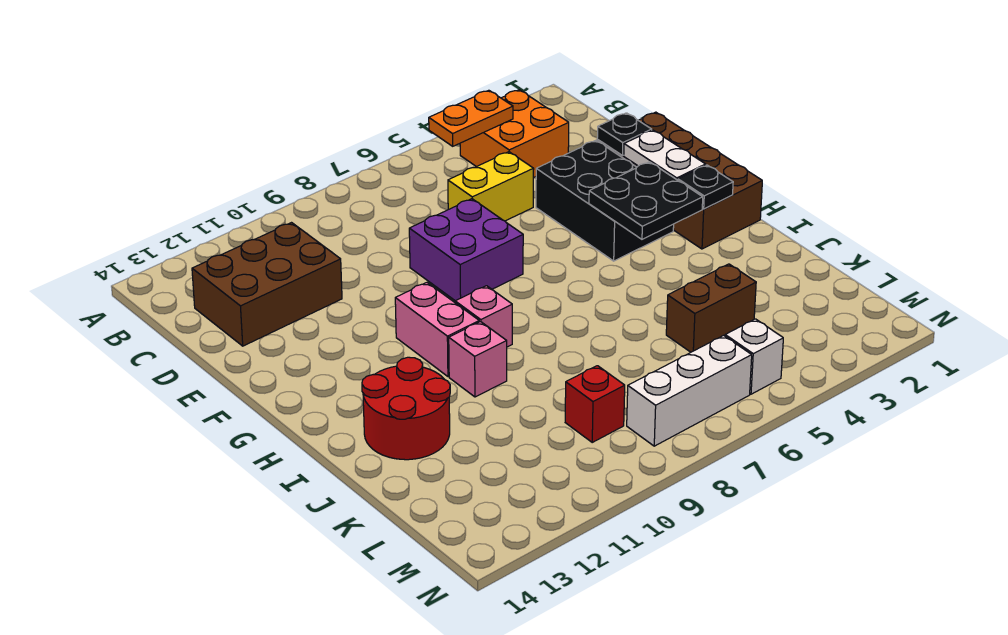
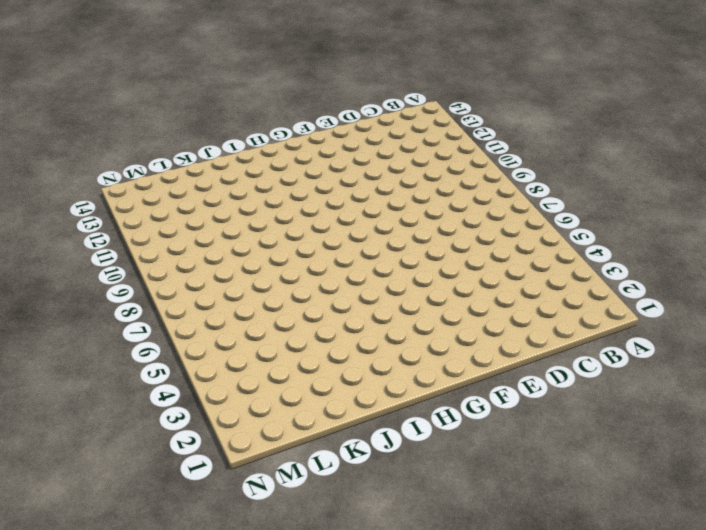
none -> orange brick B3:C4 level 1
none -> brown brick C11:D13 level 1
none -> yellow brick D5:D6 level 1

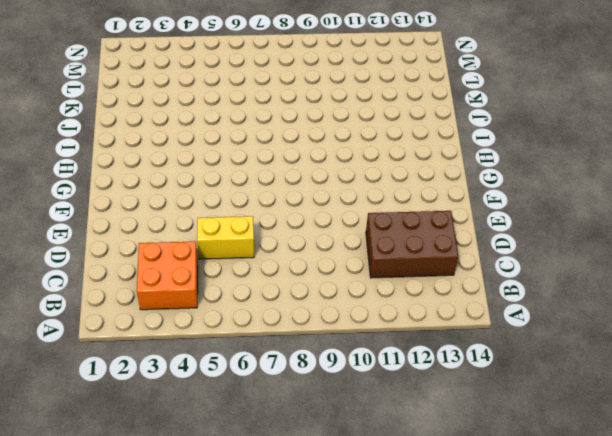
none -> brown brick E1:H2 level 1
none -> black brick E3:G4 level 1
none -> purple brick E7:F8 level 1

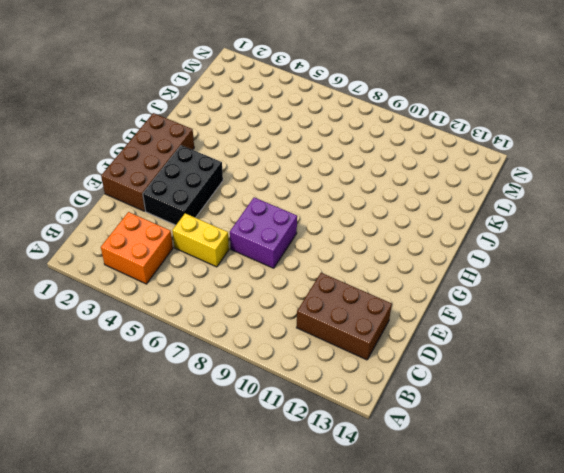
none -> pink brick G10:H10 level 1
none -> pink brick H9 level 1
none -> pink brick I10 level 1

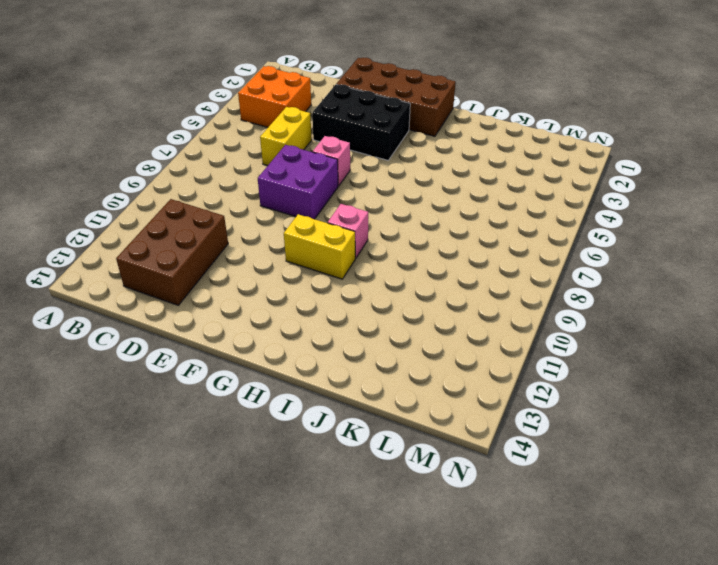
pink brick F6 level 1 -> pink brick I10 level 1
yellow brick G10:H10 level 1 -> pink brick G10:H10 level 1
none -> red round brick I12:J13 level 1
none -> brown brick K4:K5 level 1
none -> red brick L9 level 1

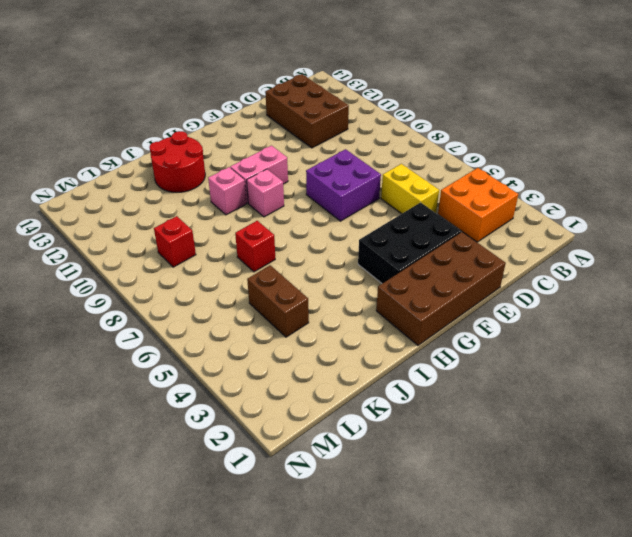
red brick J7 level 1 -> none
none -> white brick M5 level 1
none -> white brick M6:M8 level 1
none -> orange plate B4:B5 level 2

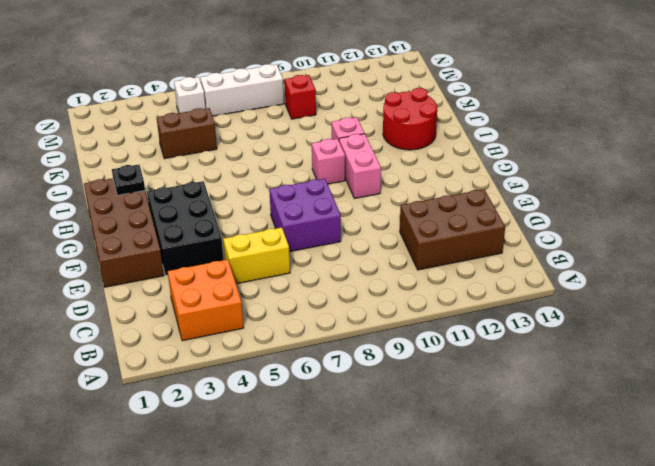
none -> orange plate B4:B5 level 2
none -> black plate E2 level 2
none -> white plate F2:G2 level 2

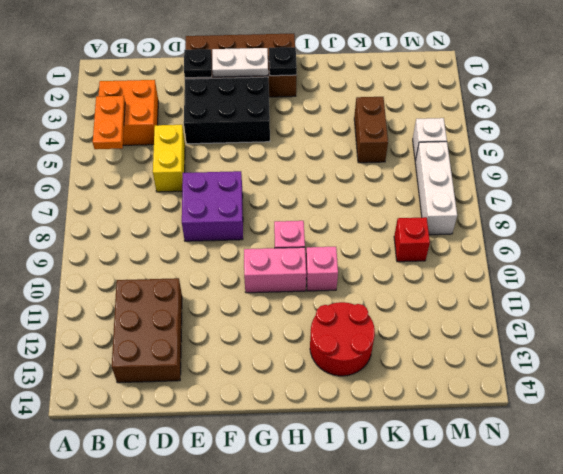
none -> black plate G3:H4 level 2

